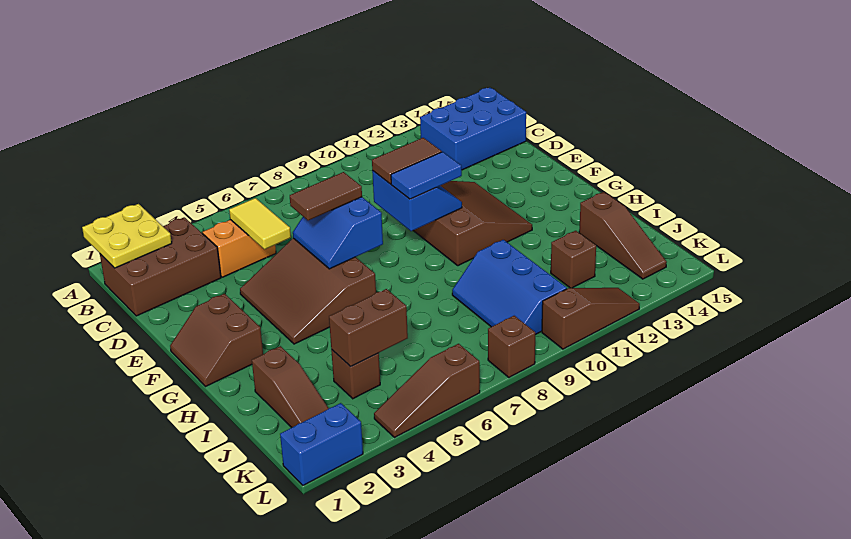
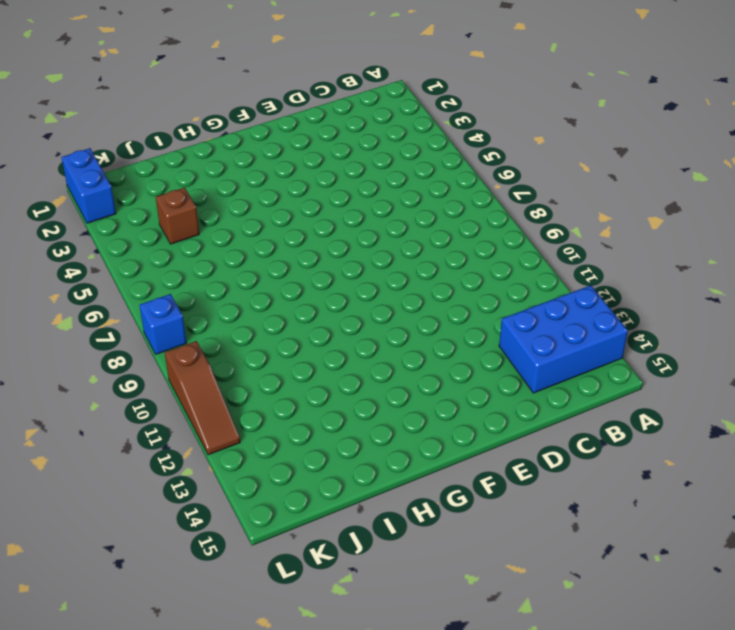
blue brick A13:C14 level 1 -> blue brick B13:C15 level 1
blue brick L8 level 1 -> brown brick L8 level 1
none -> brown brick B1:C3 level 1
none -> orange brick C4:C5 level 1
none -> brown slope E4:G6 level 1 top 6

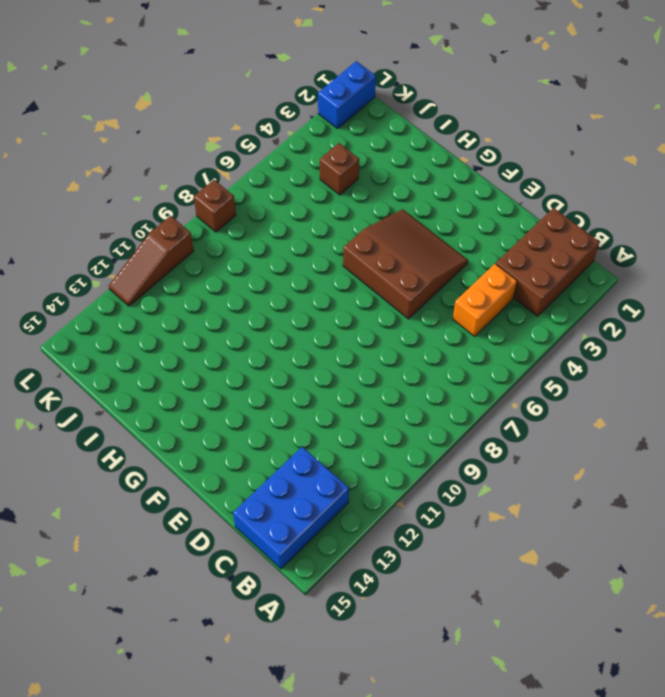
none -> brown slope E10:G12 level 1 top 10
none -> brown slope F1:G2 level 1 top 2
none -> brown slope I2:K2 level 1 top I

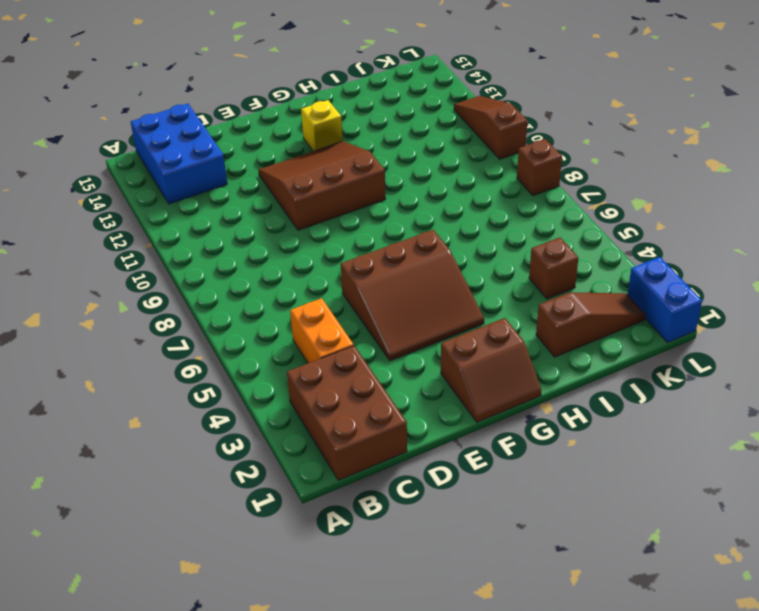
yellow brick G13 level 1 -> none
none -> blue slope I9:K10 level 1 top 10
none -> brown slope I14:K14 level 1 top I
none -> brown brick J12 level 1

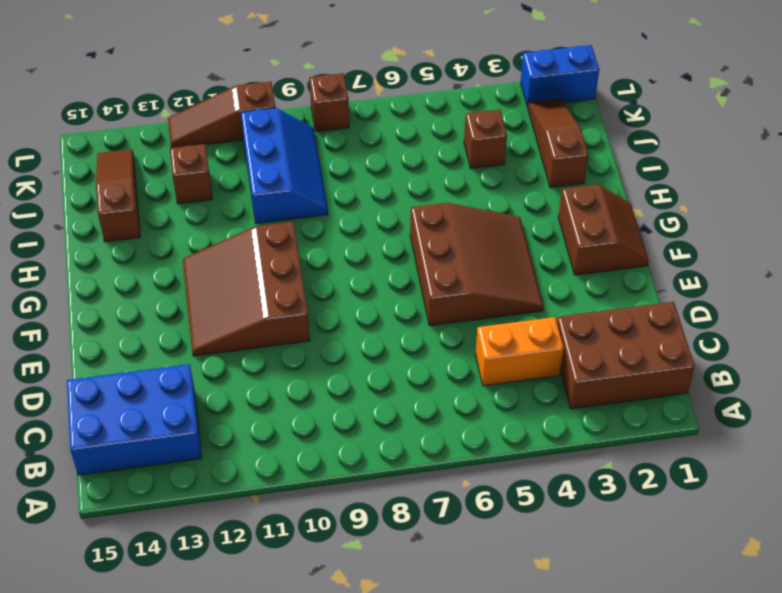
none -> brown slope L4:L6 level 1 top 6
none -> yellow plate A1:B2 level 2
none -> yellow tile C5:D5 level 2

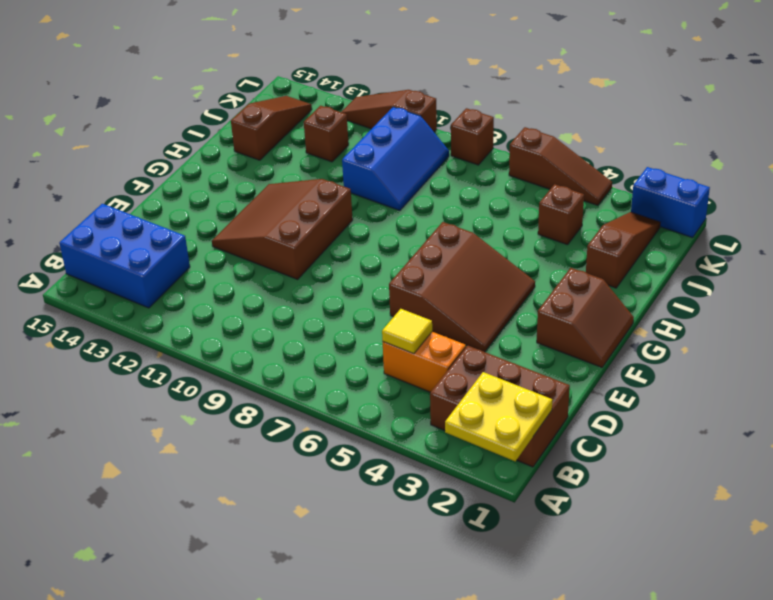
yellow tile C5 level 2 -> yellow tile C5:D5 level 2
none -> blue slope E6:F7 level 2 top 7
none -> blue slope E9:F10 level 2 top 9
none -> brown brick J4:J5 level 2

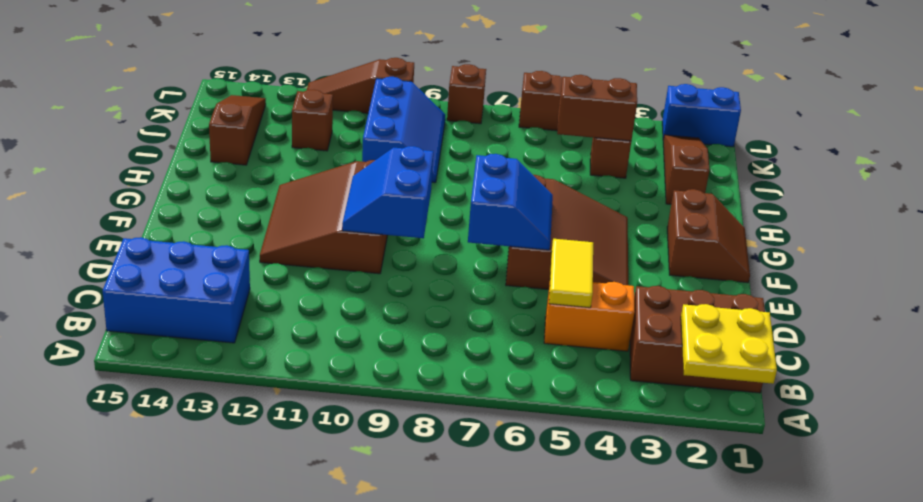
none -> brown tile E6:E7 level 3
none -> brown tile E9:E10 level 3
none -> blue tile F9:F10 level 3

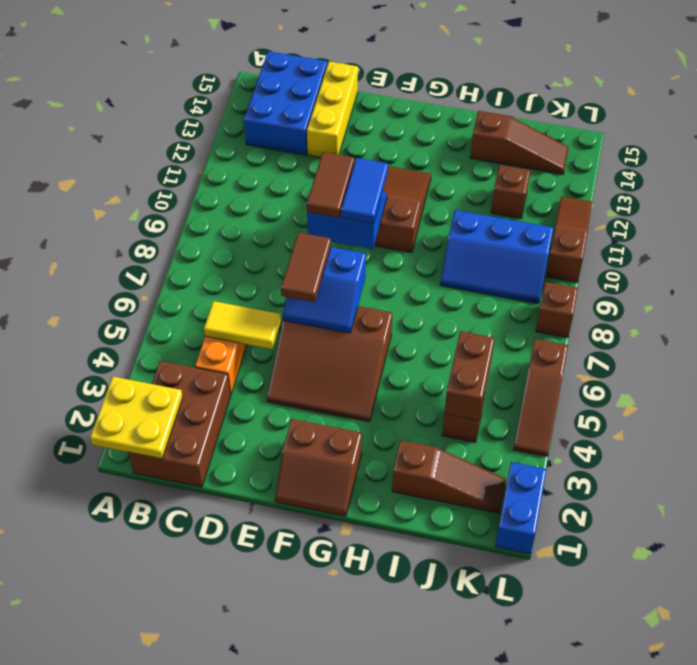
yellow brick D13:D15 level 1 -> none

